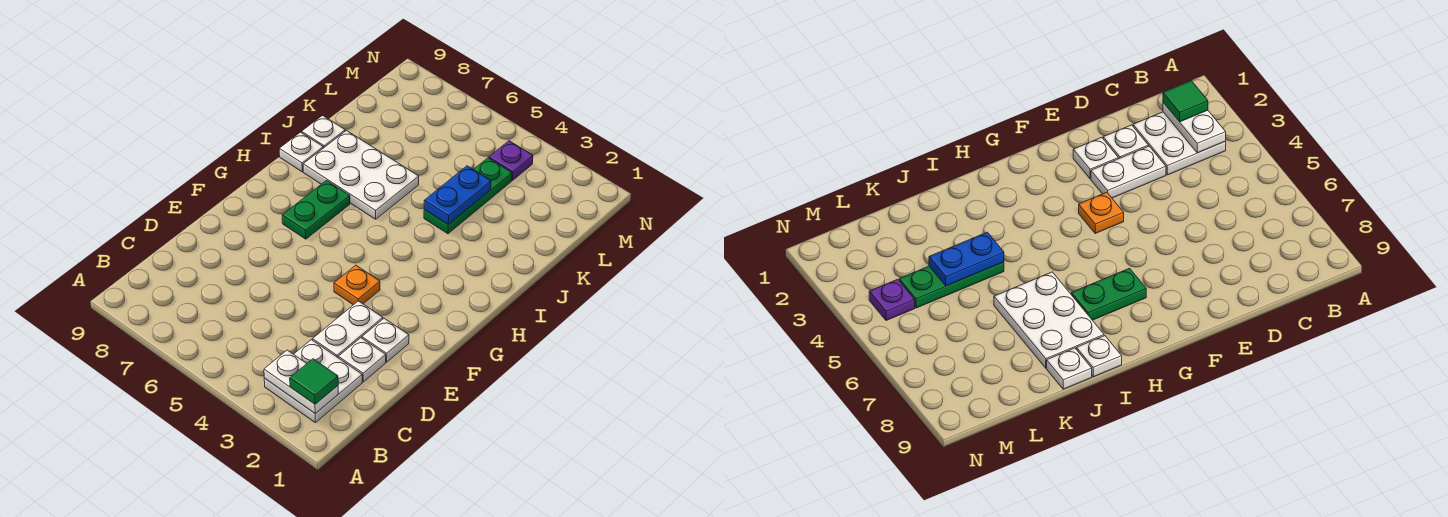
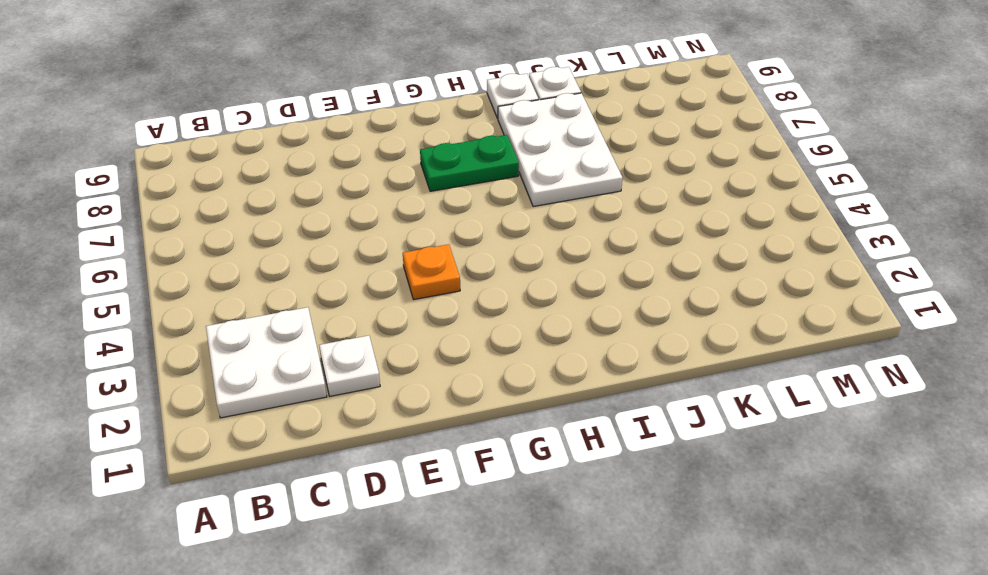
none -> white plate D3:E3 level 1
none -> white plate E2 level 1
none -> green plate J4:L4 level 1

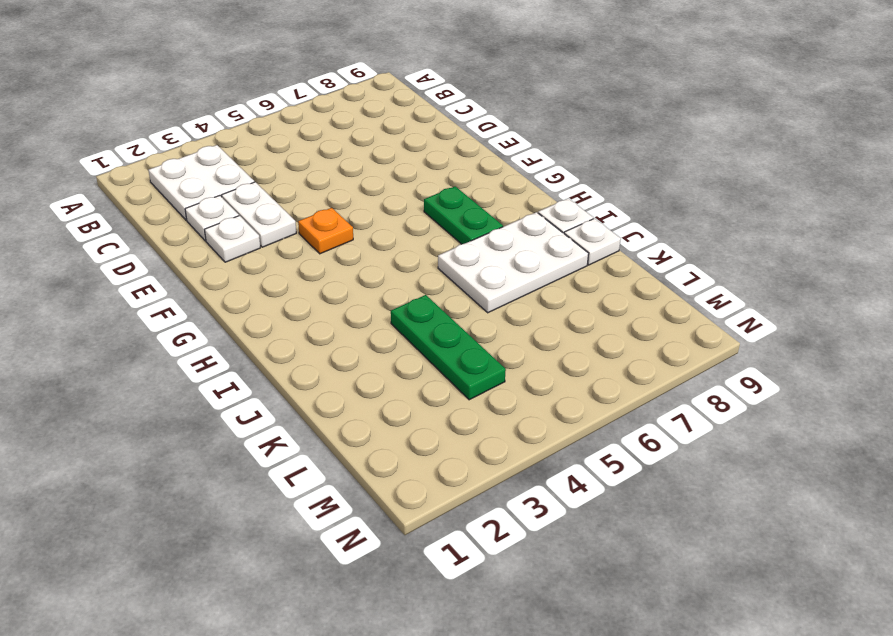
none -> purple plate M4 level 1
none -> white plate B2:B3 level 2
none -> blue plate J4:K4 level 2

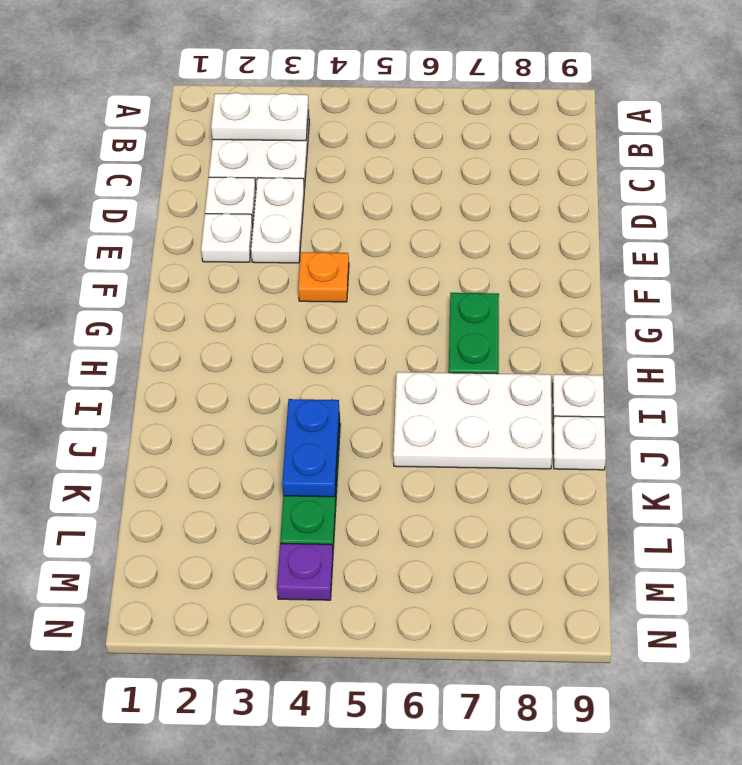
none -> green tile B2 level 3

